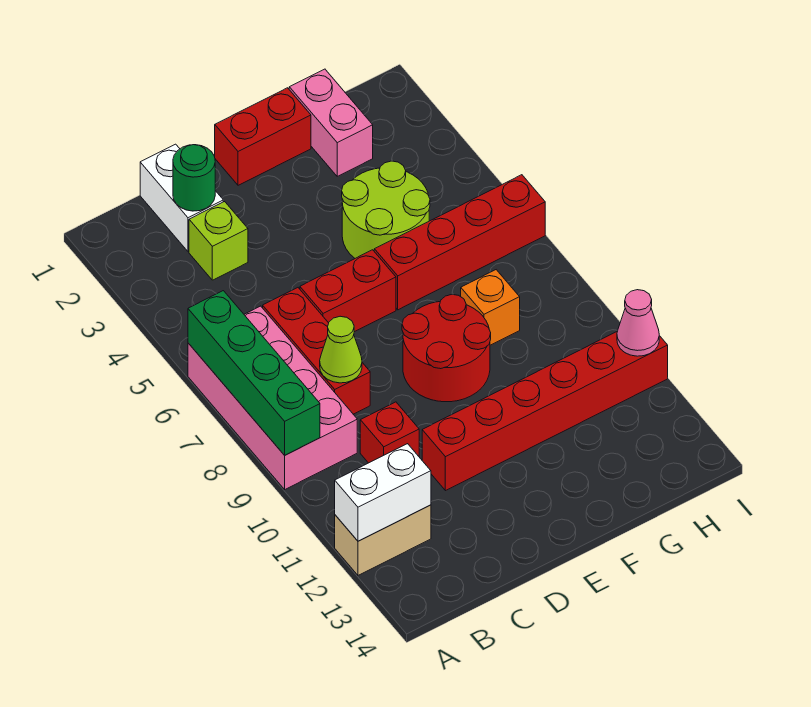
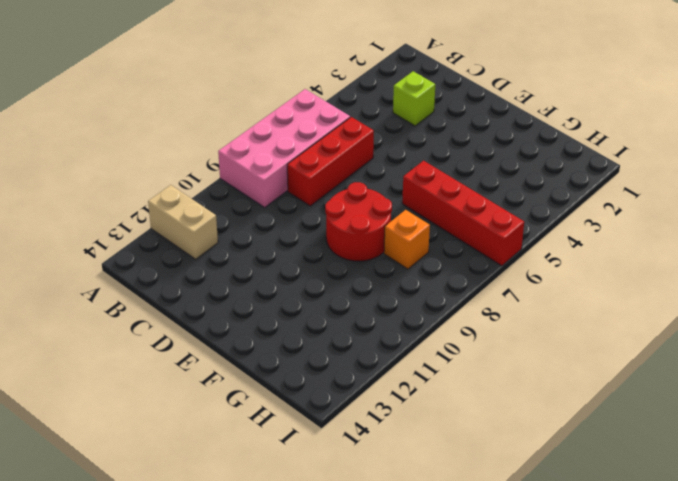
none -> white brick C1:C2 level 1
none -> red brick C10 level 1
none -> red brick D6:E6 level 1

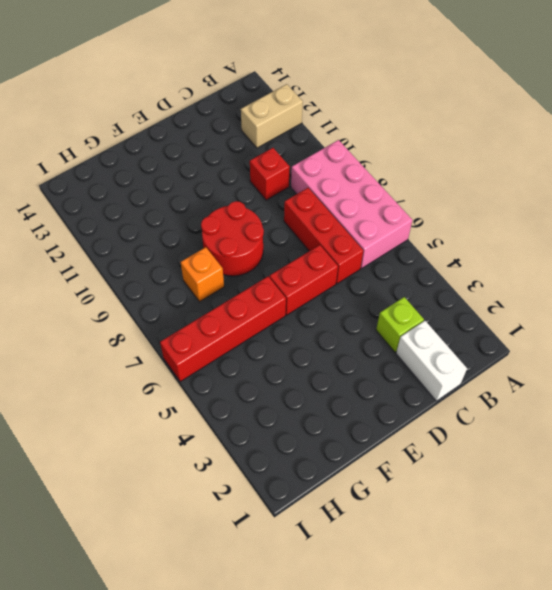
none -> red brick D11:I11 level 1
none -> red brick E1:F1 level 1
none -> lime round brick F4:G5 level 1

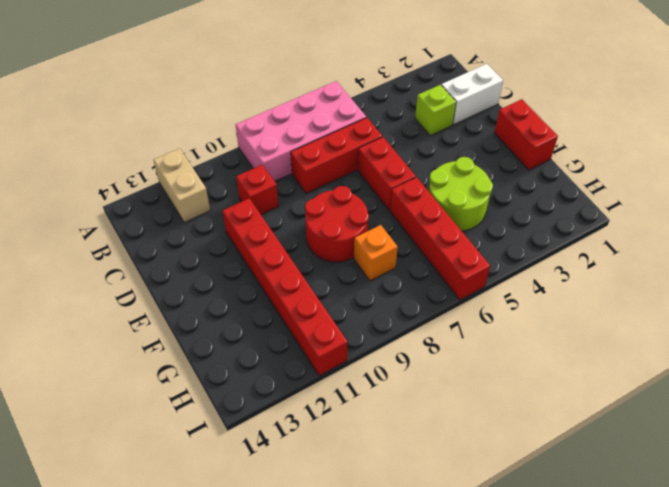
none -> pink brick G1:G2 level 1
none -> green brick A6:A9 level 2
none -> white brick A12:B12 level 2

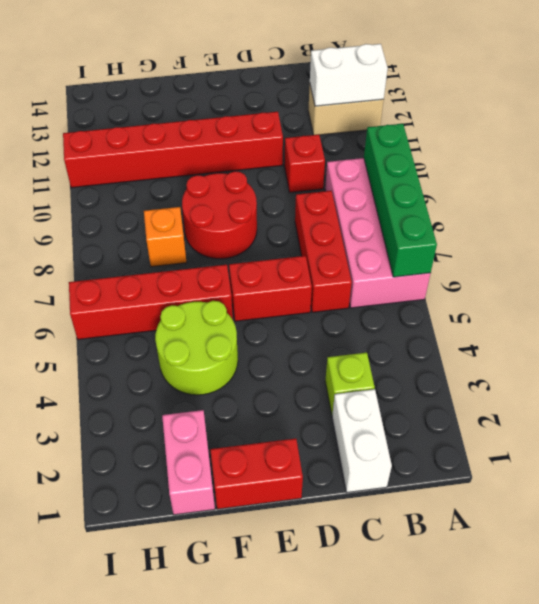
none -> green round brick C2 level 2
none -> lime cone C8 level 2
none -> pink cone I11 level 2

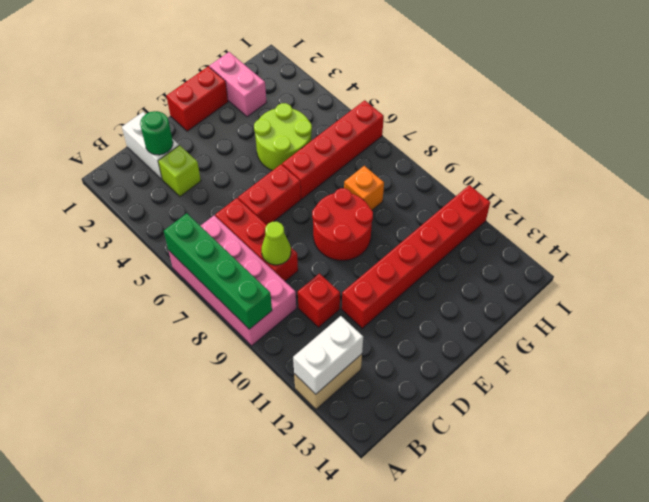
none -> pink cone I11 level 2

